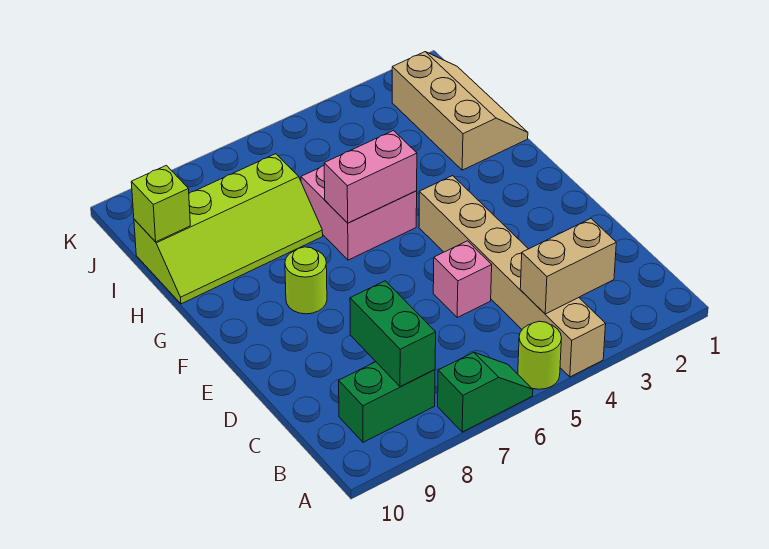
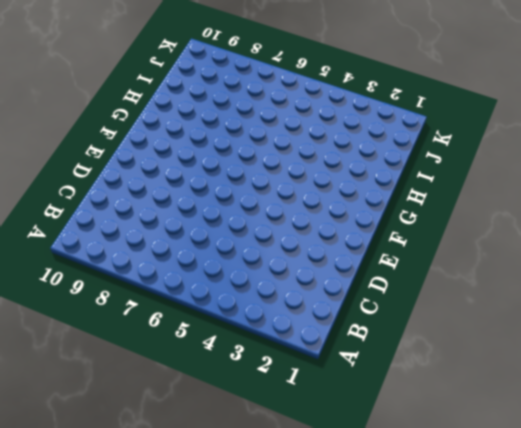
none -> tan brick A4:F4 level 1
none -> lime round brick A5 level 1
none -> green slope A6:A7 level 1 top 7

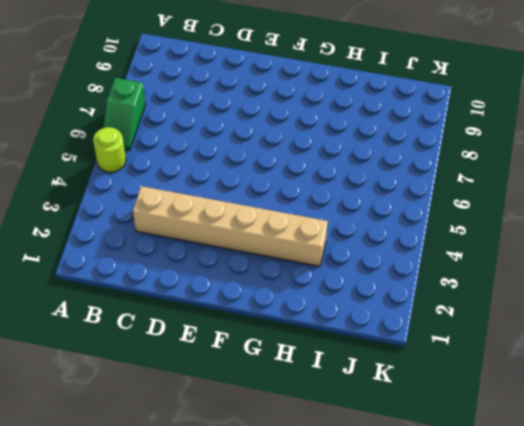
tan brick C3:H3 level 1 -> tan brick A4:F4 level 1
none -> green brick B8:B9 level 1
none -> pink brick D5 level 1
none -> lime round brick F8 level 1

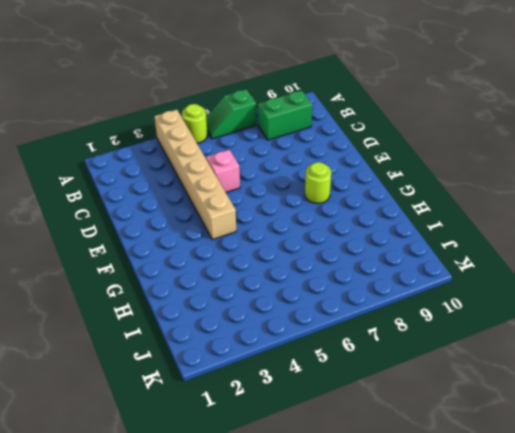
none -> pink brick G5:H6 level 1
none -> tan slope H1:J2 level 1 top 2
none -> lime slope H7:I10 level 1 top I

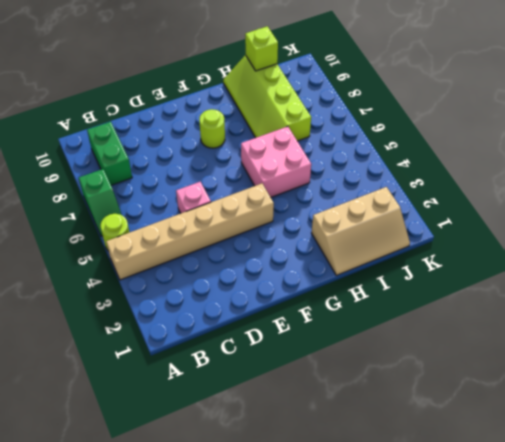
none -> tan brick B3:B4 level 2
none -> green brick B8:C8 level 2
none -> pink brick G5:G6 level 2

